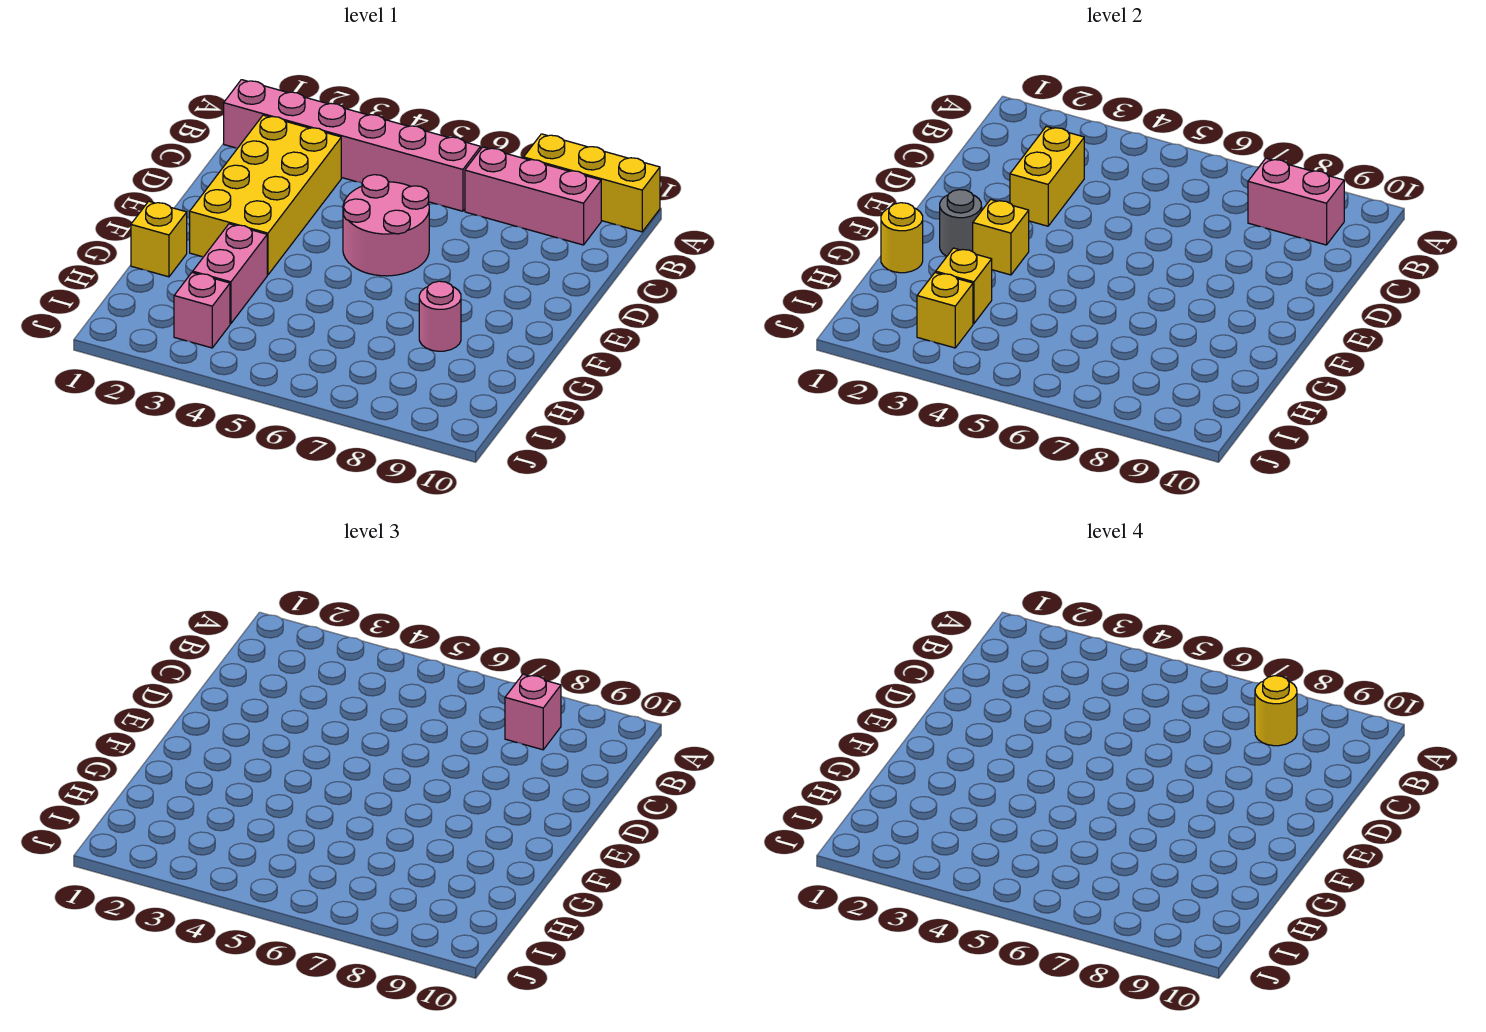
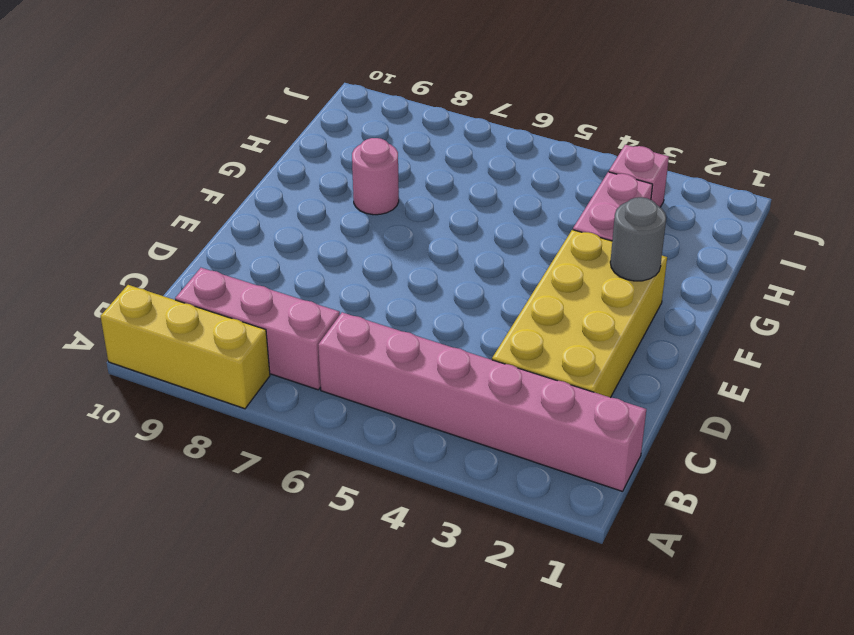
none -> pink round brick D5:E6 level 1
none -> yellow brick G1 level 1
none -> pink brick B8:B9 level 2

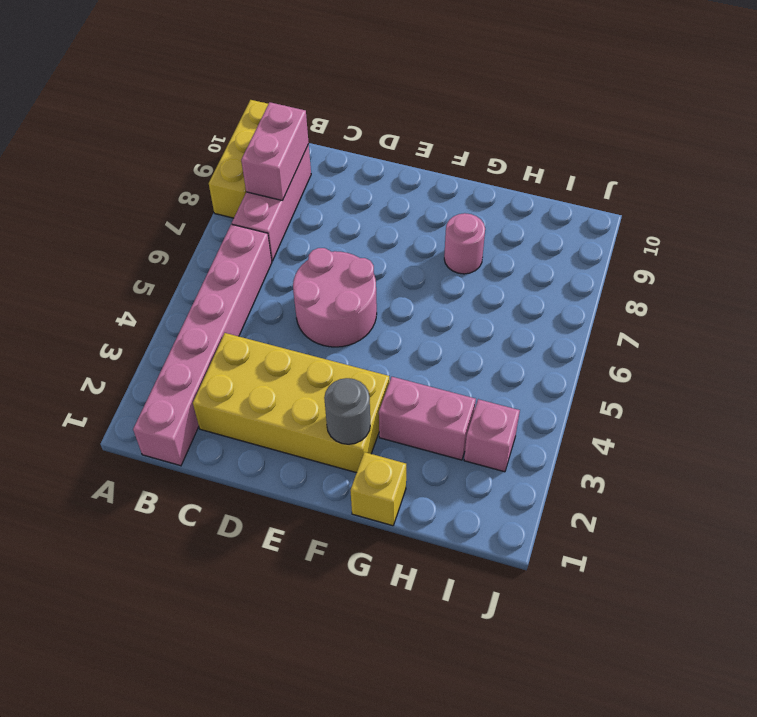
none -> yellow brick C3:D3 level 2
none -> yellow brick F3 level 2
none -> yellow round brick G1 level 2

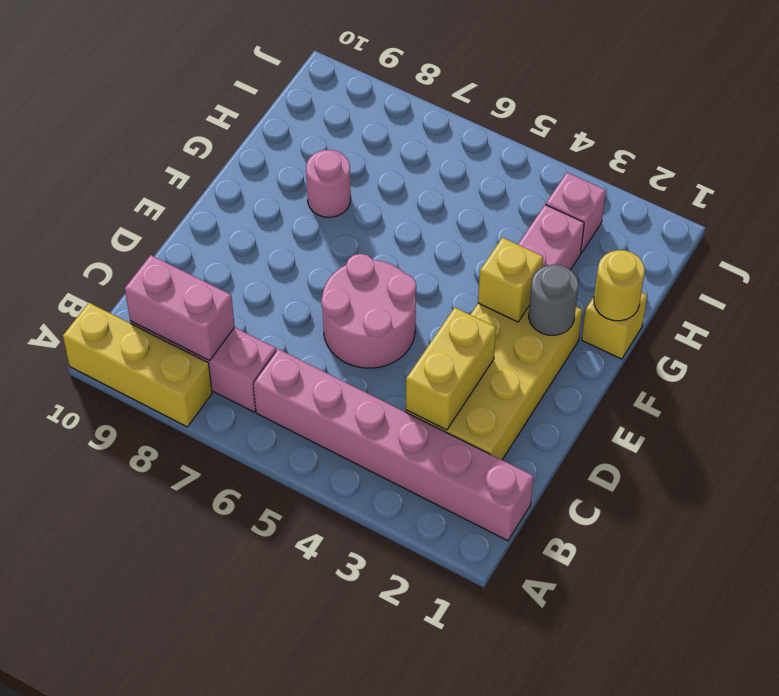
none -> yellow brick H3 level 2
none -> yellow brick I3 level 2
none -> pink brick B8 level 3

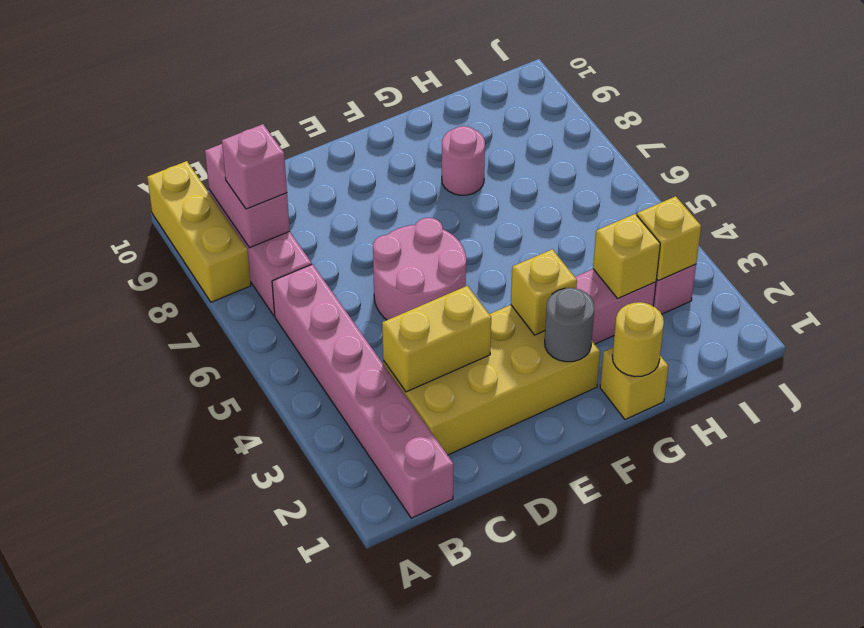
none -> yellow round brick B8 level 4

